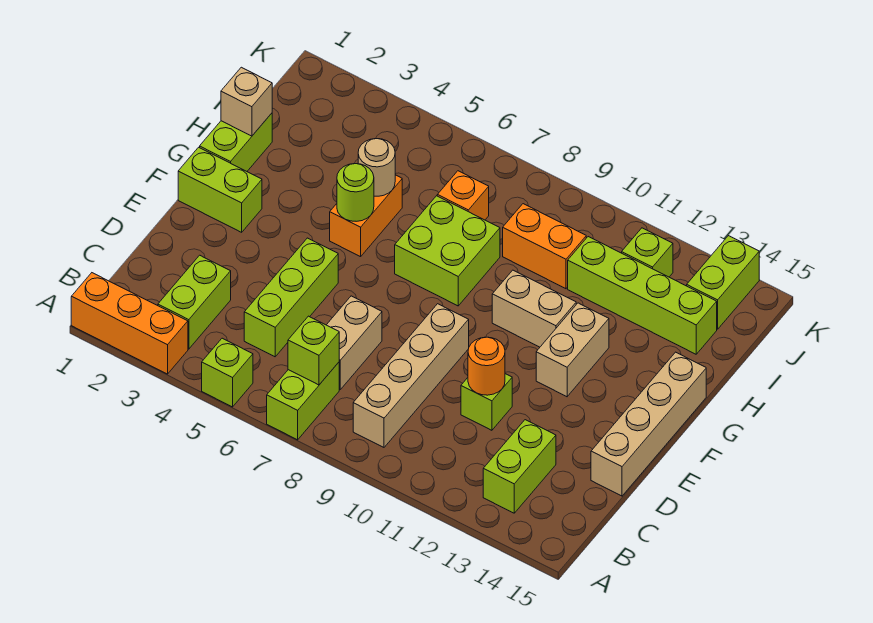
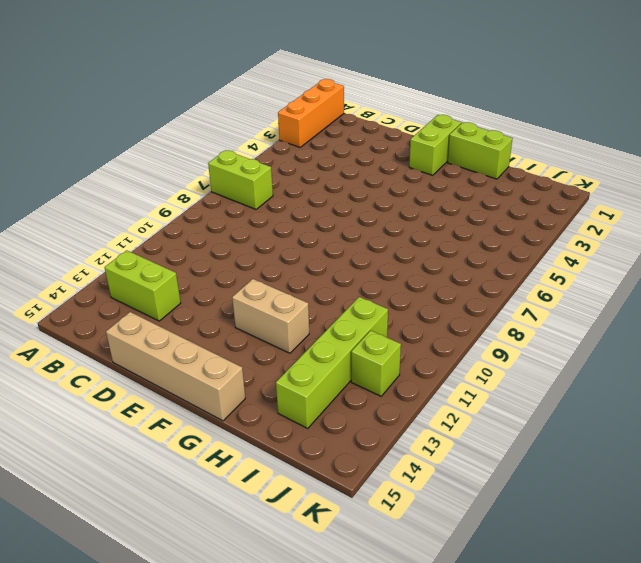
none -> lime brick A5 level 1
none -> lime brick B3:C3 level 1
none -> tan brick B9:E9 level 1

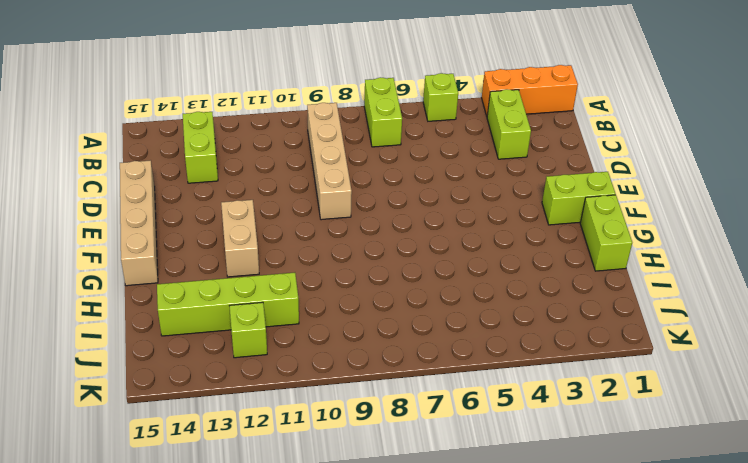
none -> lime brick C5:E5 level 1
none -> tan brick C7:D7 level 1
none -> lime brick D11 level 1

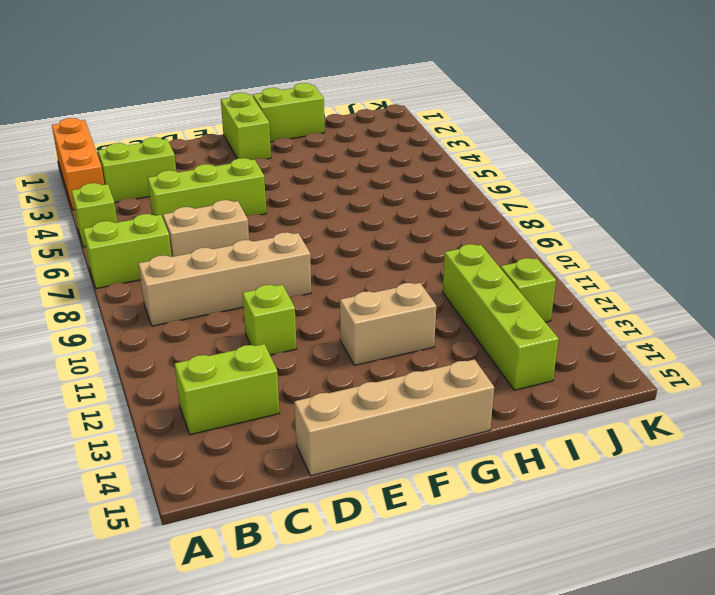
none -> orange brick G5:H5 level 1
none -> lime brick G7:H8 level 1
none -> tan brick G10:G11 level 1

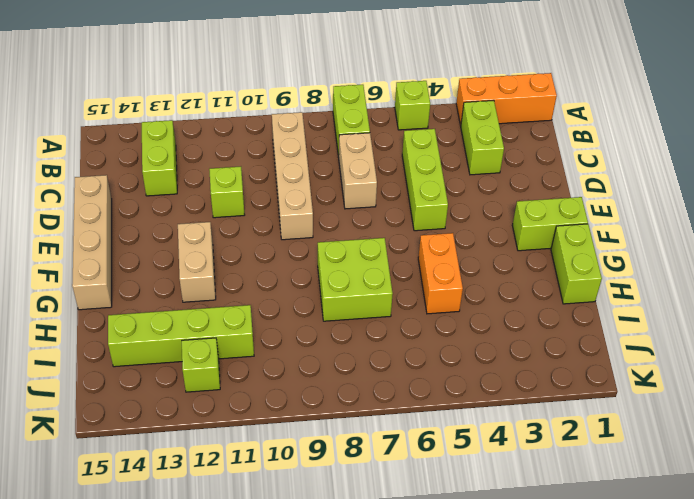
none -> tan brick G10:G11 level 1
none -> orange brick I7 level 1
none -> orange brick I9:I10 level 1

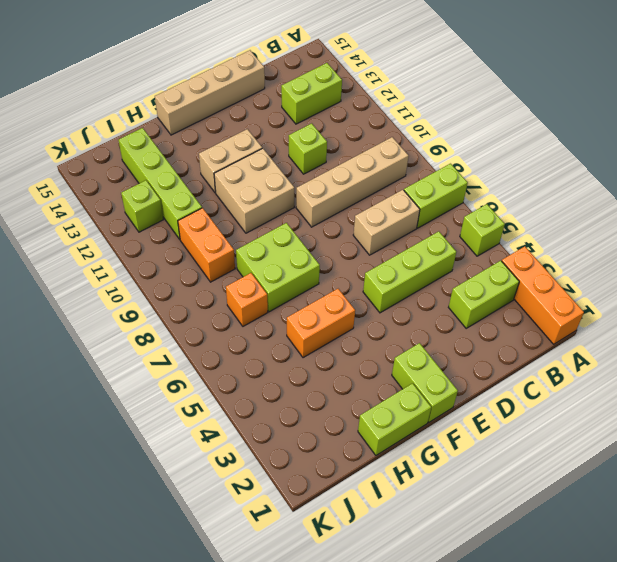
tan brick F10:G11 level 1 -> tan brick G10:G11 level 1
none -> lime brick J14:K14 level 1
none -> lime brick B7 level 2
none -> orange round brick D11 level 2

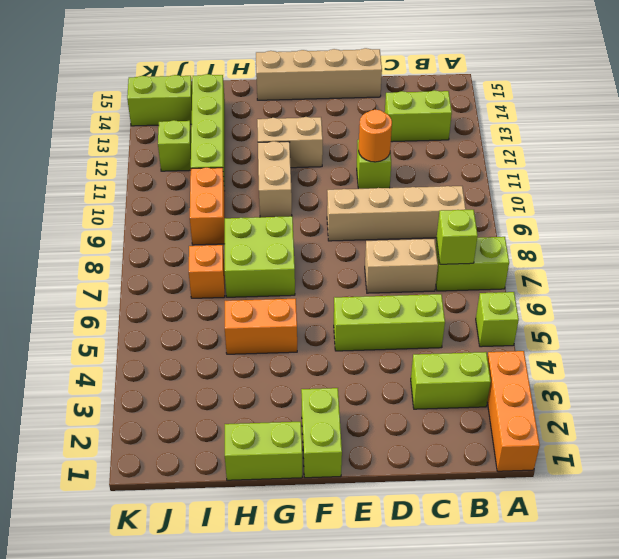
none -> lime round brick G5 level 2
none -> tan brick H1 level 2
none -> tan round brick H5 level 2

